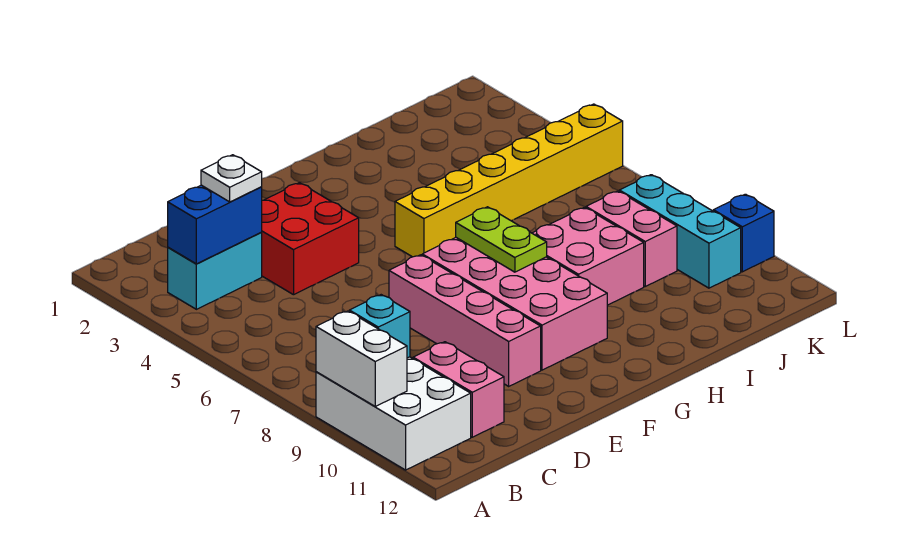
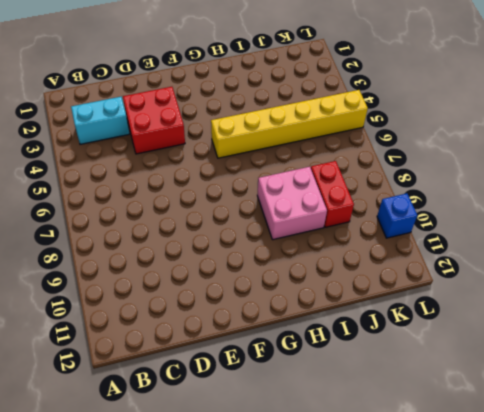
red brick J8:J9 level 1 -> pink brick J8:J9 level 1
none -> white brick A9:B11 level 1
none -> pink brick C10:C11 level 1
none -> pink brick E7:E10 level 1

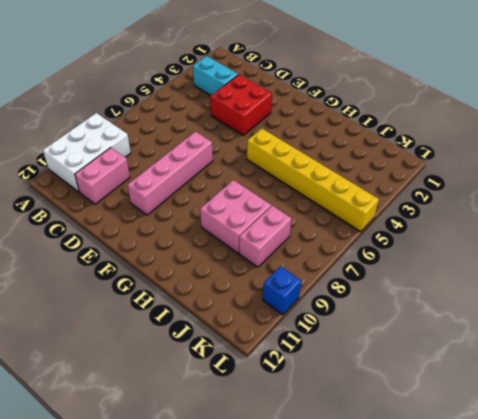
none -> pink brick F7:G10 level 1
none -> cyan brick K8:K10 level 1
none -> white brick A9:A10 level 2

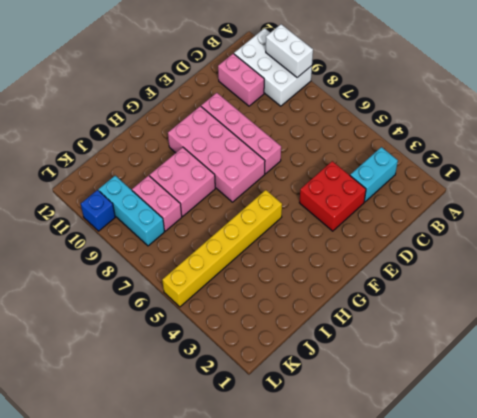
none -> blue brick B3:C3 level 2
none -> cyan brick B9 level 2
none -> lime plate G7:G8 level 2

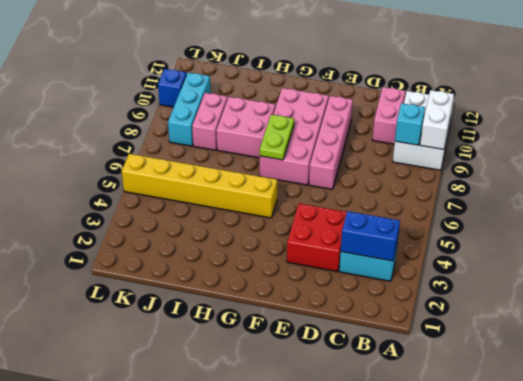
none -> white plate C3 level 3

